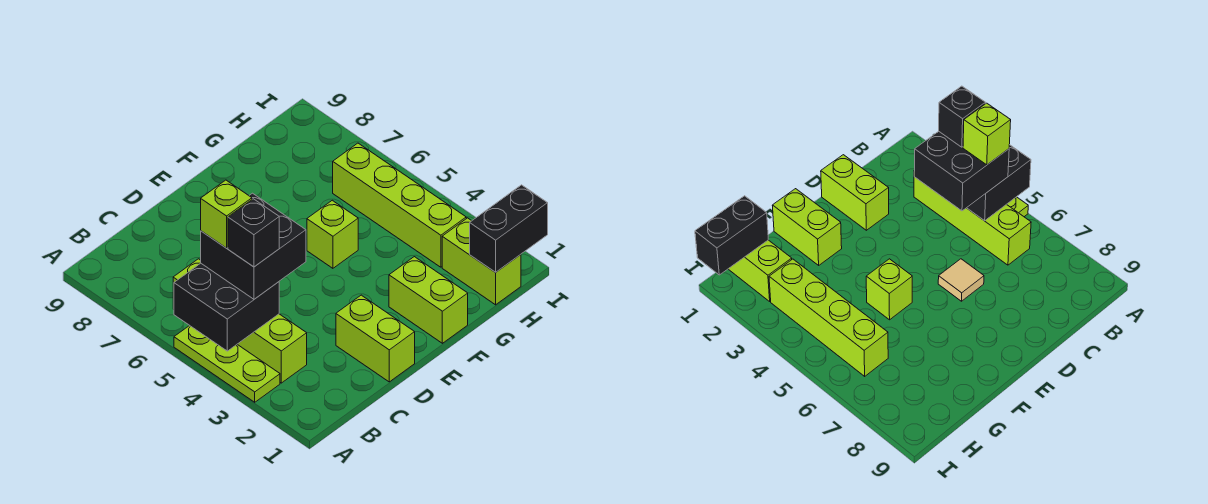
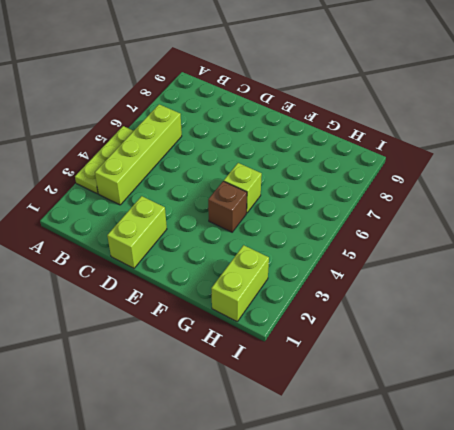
brown brick F4 level 1 -> none
none -> tan tile D6 level 1
none -> lime brick F1:F2 level 1
none -> lime brick H3:H6 level 1

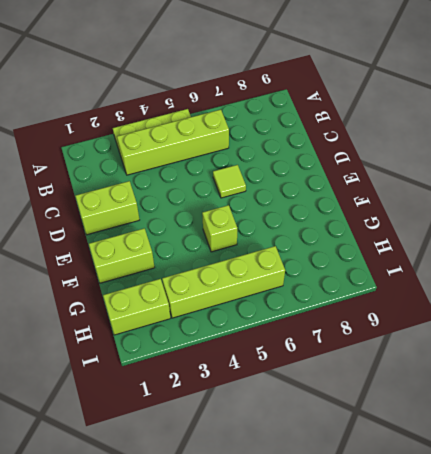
lime tile D6 level 1 -> tan tile D6 level 1
none -> black brick A4:B5 level 2
none -> black brick H1:I1 level 2
none -> black brick B4:C5 level 3

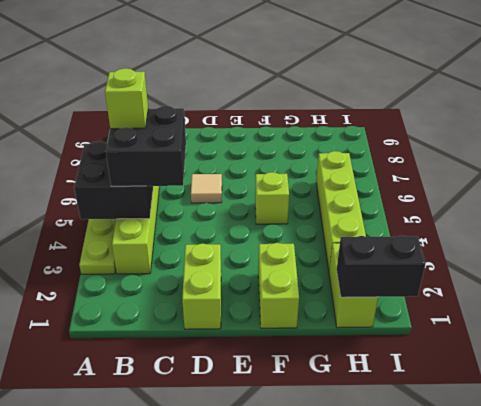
none -> black brick B4 level 4

